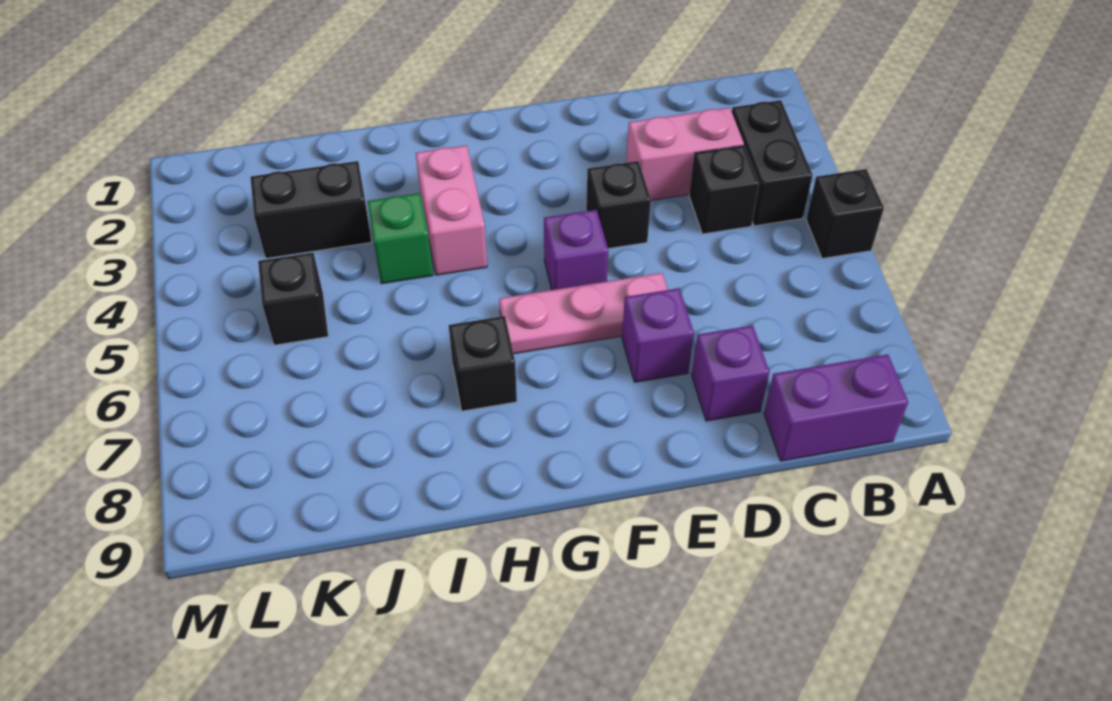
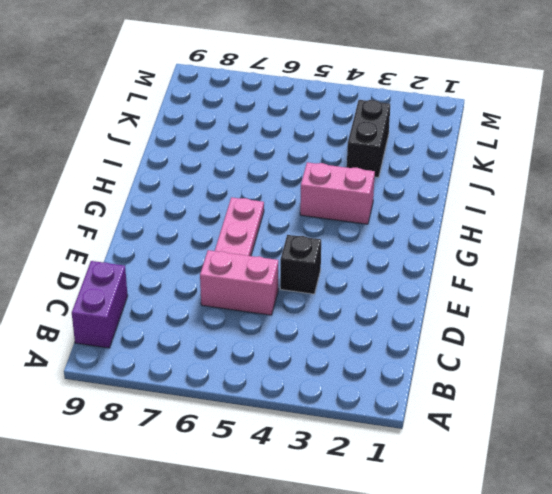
pink brick D5:D6 level 1 -> pink brick C3:D3 level 1
none -> black brick A5 level 1
none -> black brick B3:B4 level 1
none -> black brick C4 level 1

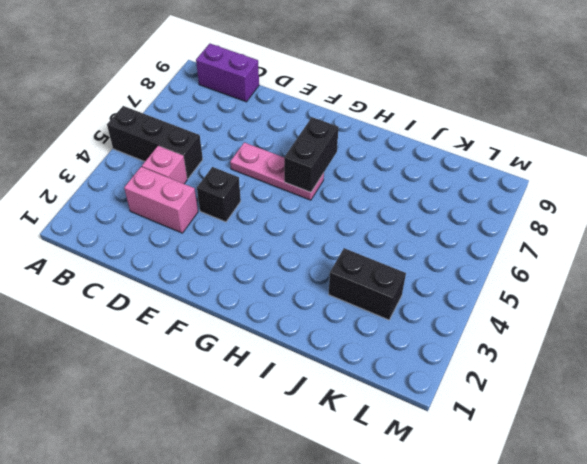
black brick A5:C5 level 1 -> black brick A5 level 1
pink brick C4 level 1 -> black brick C4 level 1
black brick G6:G7 level 2 -> black brick B3:B4 level 1
none -> purple brick D8 level 1
none -> purple brick E7 level 1
none -> purple brick F5 level 1

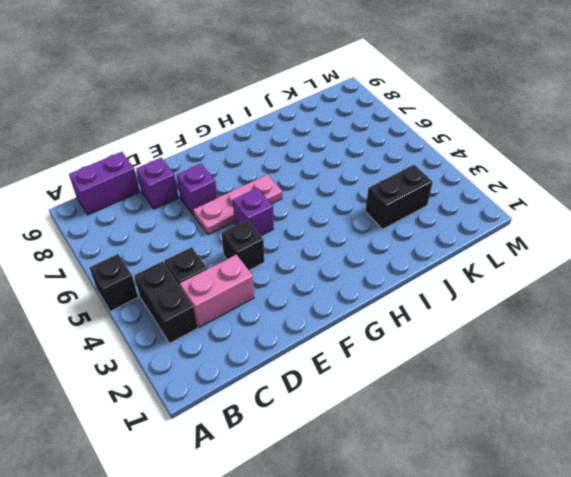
none -> pink brick H3:H4 level 1
none -> black brick H7 level 1
none -> green brick I4 level 1

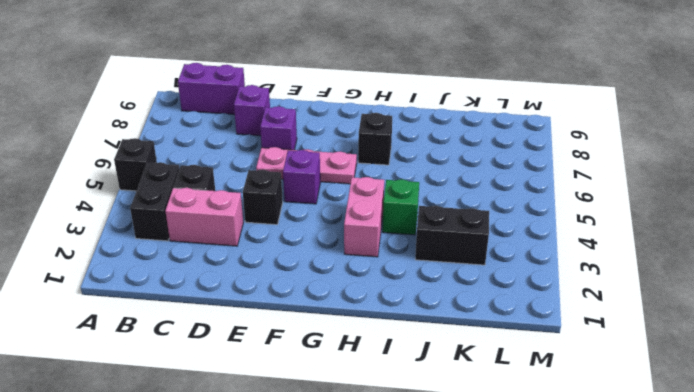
none -> black brick K5 level 1

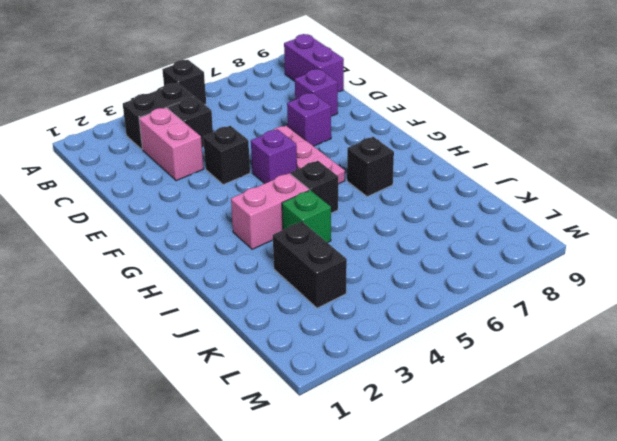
black brick H5 level 1 -> black brick K5 level 1

